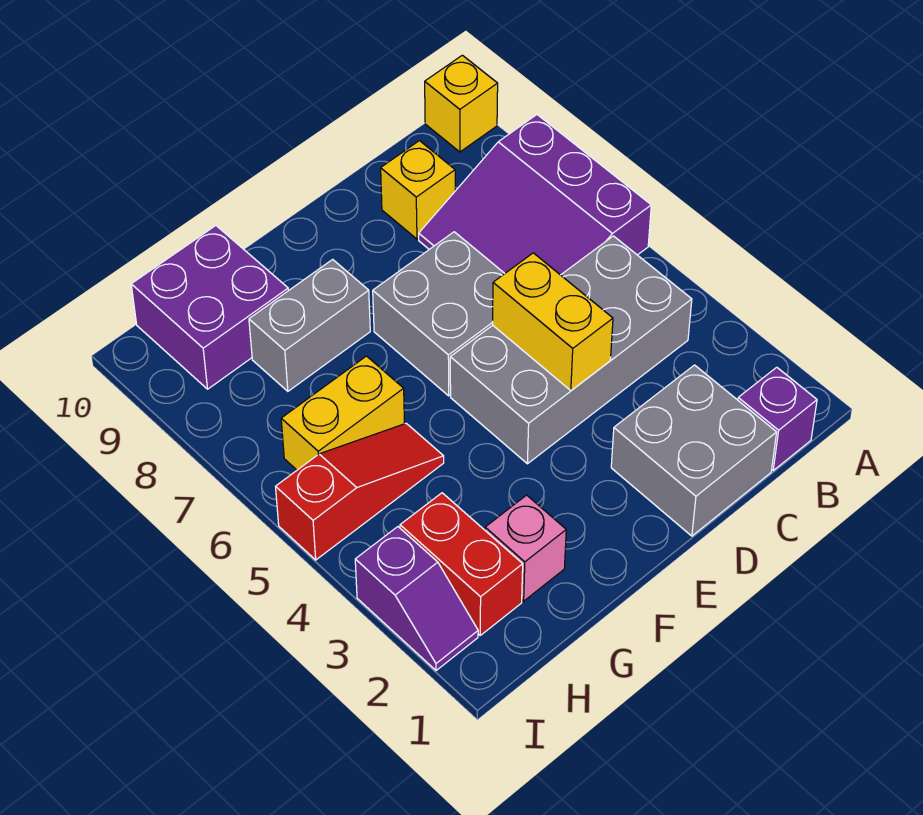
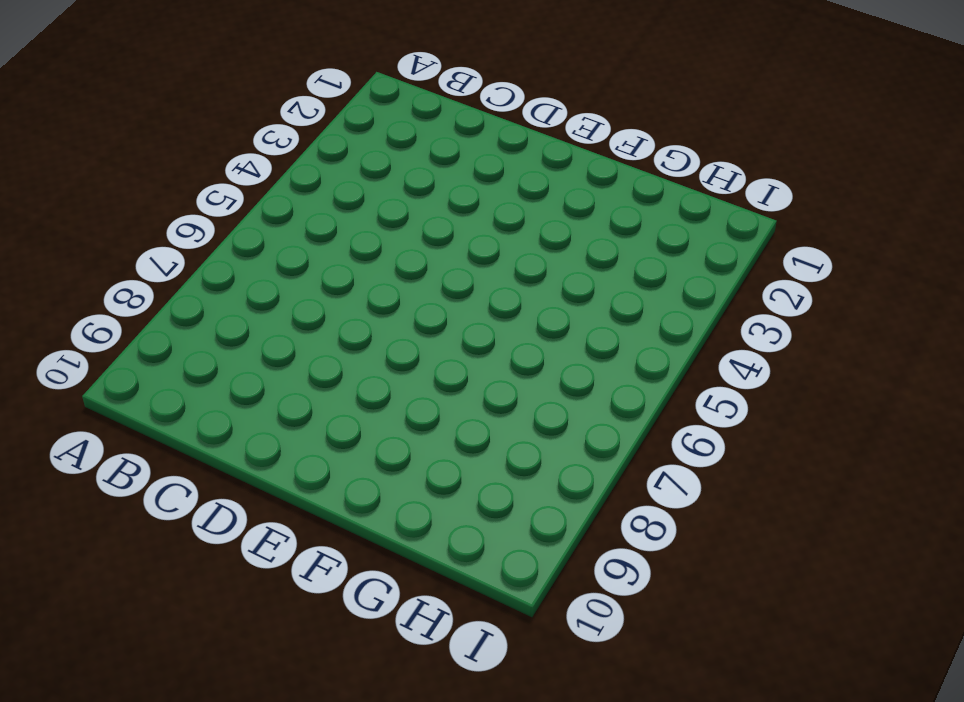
none -> purple slope A6:C8 level 1 top A
none -> yellow brick A10 level 1
none -> purple brick B1 level 1

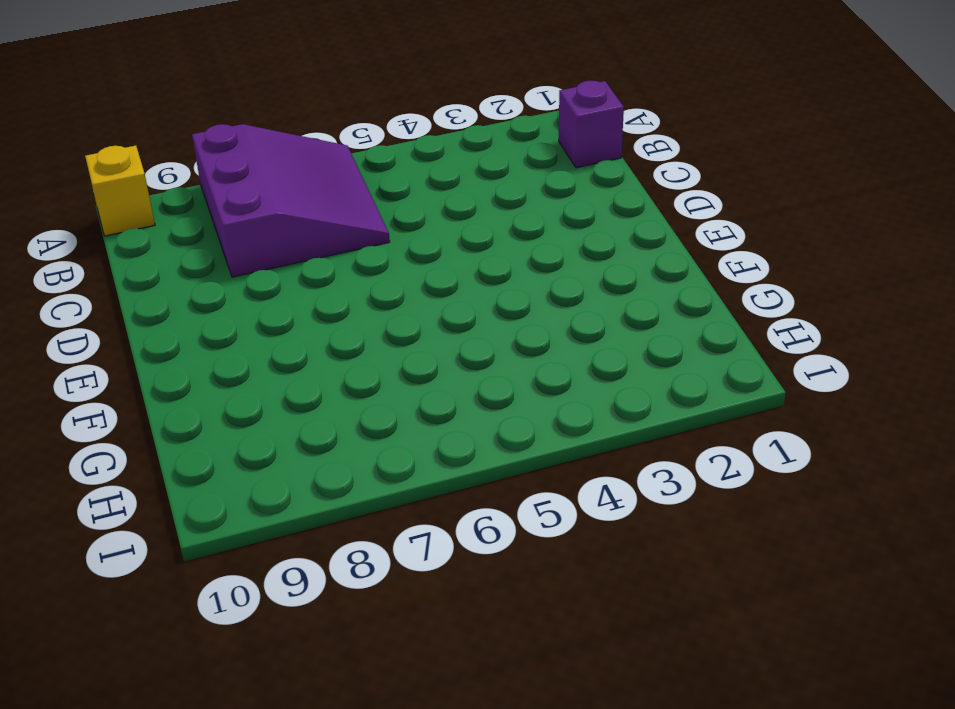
purple slope A6:C8 level 1 top 8 -> purple slope A6:C8 level 1 top A
none -> grey brick B4:E5 level 1
none -> grey brick C1:D2 level 1
none -> yellow brick C9 level 1

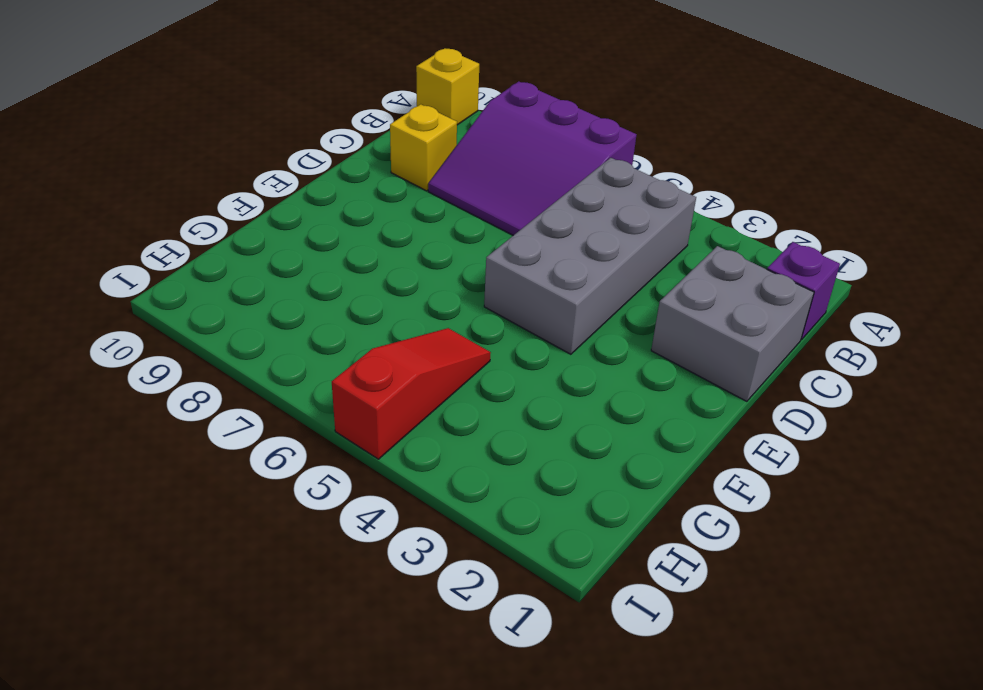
none -> grey brick D6:E7 level 1
none -> grey brick F8:G8 level 1
none -> pink brick G2 level 1

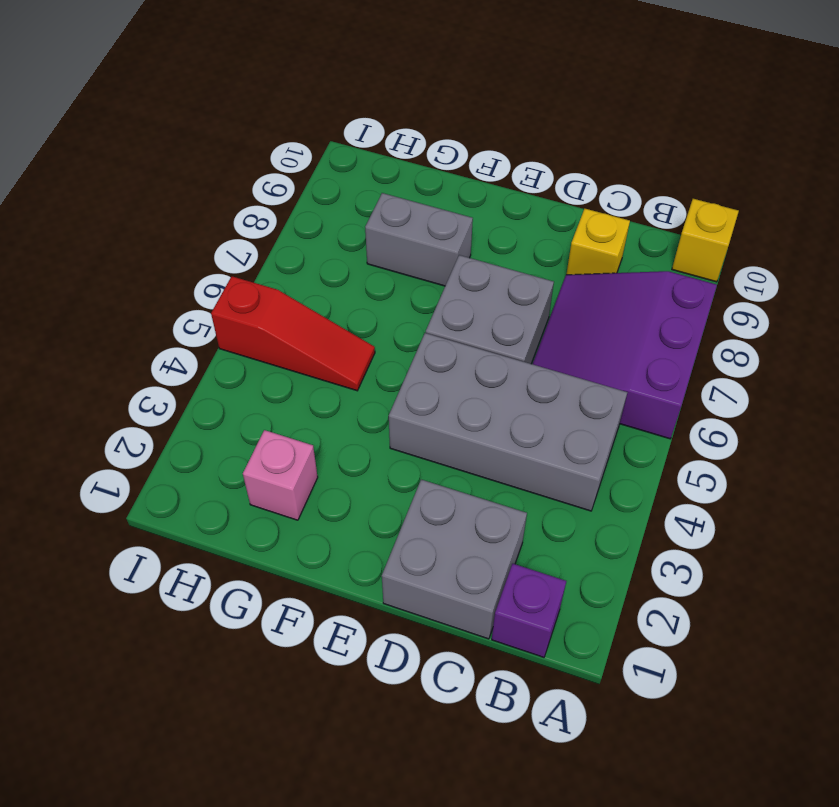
none -> yellow brick G6:H6 level 1
none -> purple brick G9:H10 level 1
none -> red brick H2:H3 level 1

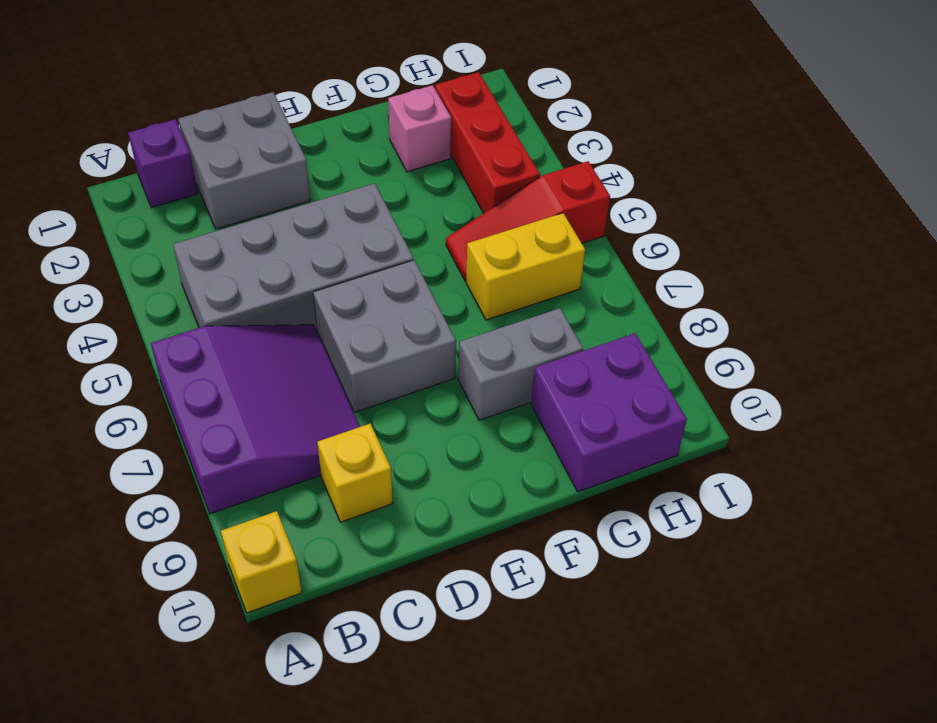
red brick H2:H4 level 1 -> red brick H2:H3 level 1
none -> purple slope I2:I3 level 1 top 3
none -> yellow brick D4:D5 level 2

